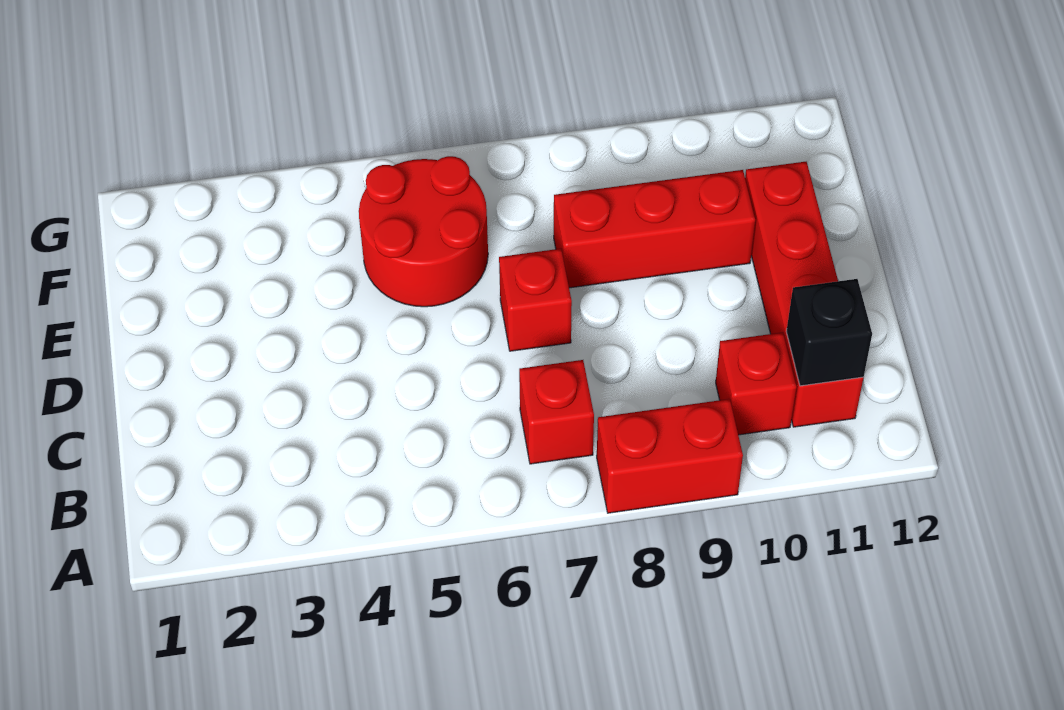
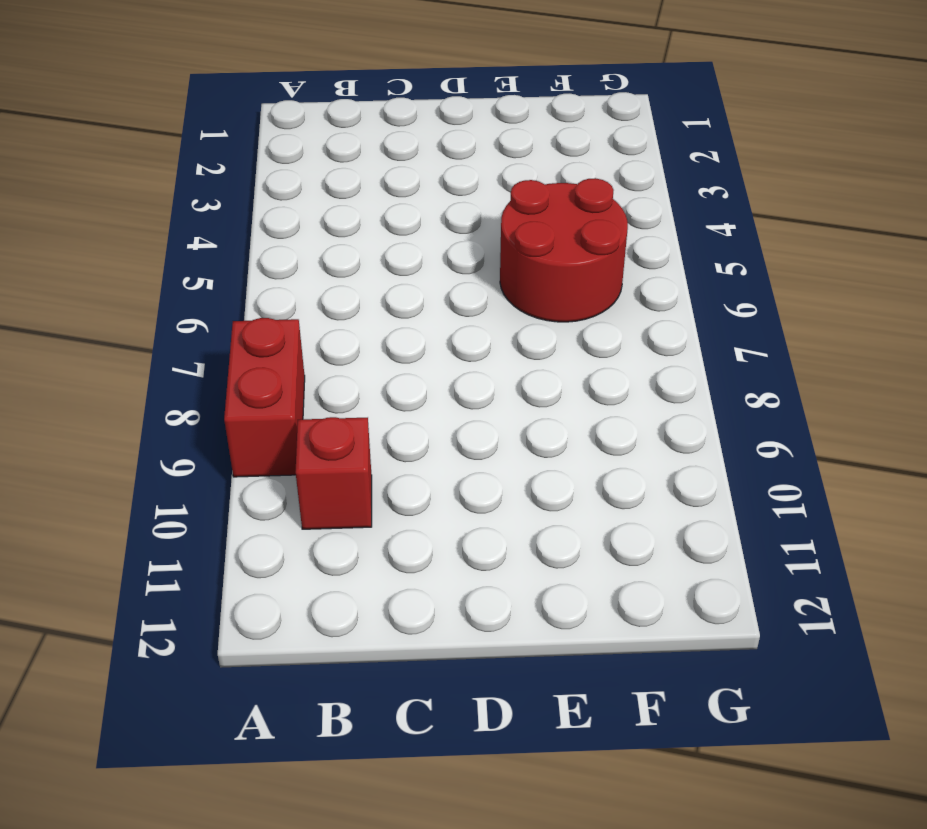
none -> red brick B7 level 1
none -> red brick B11:E11 level 1

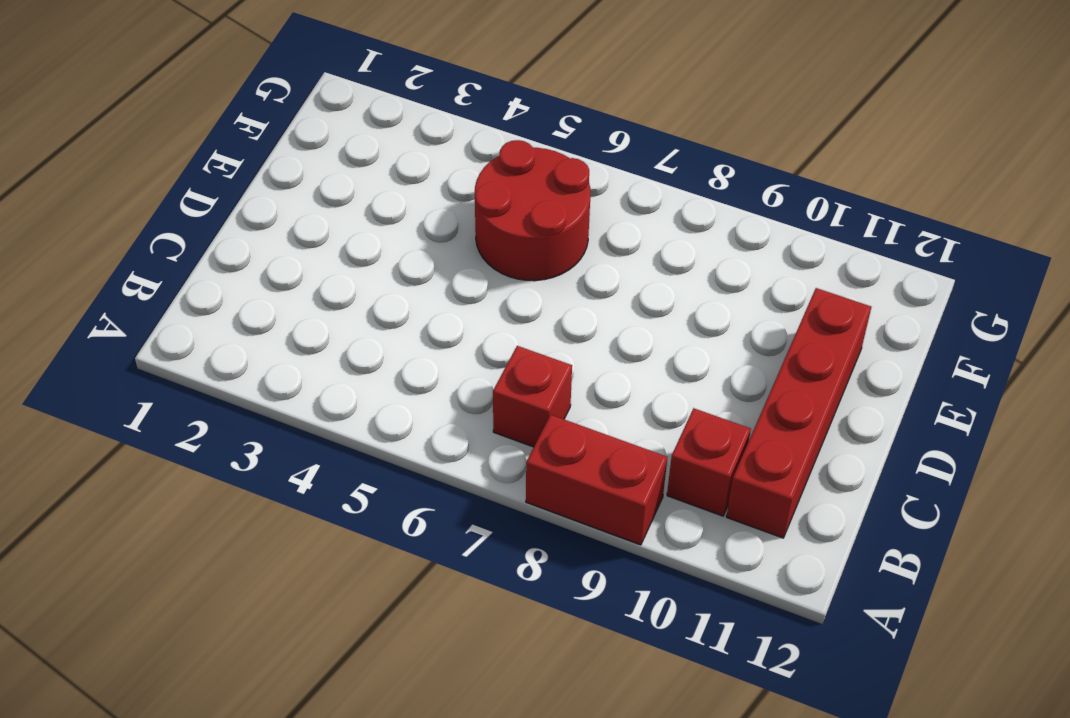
none -> red brick D7 level 1
none -> red brick E8:E10 level 1

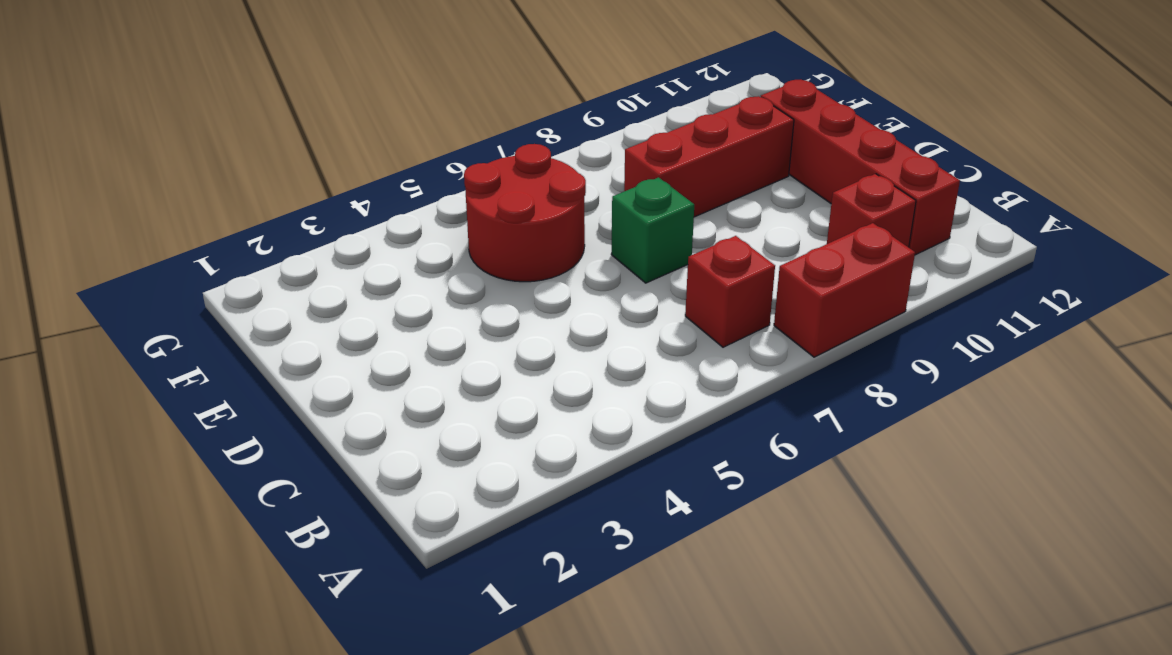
green brick D7 level 1 -> red brick D7 level 1
none -> black brick B11 level 2

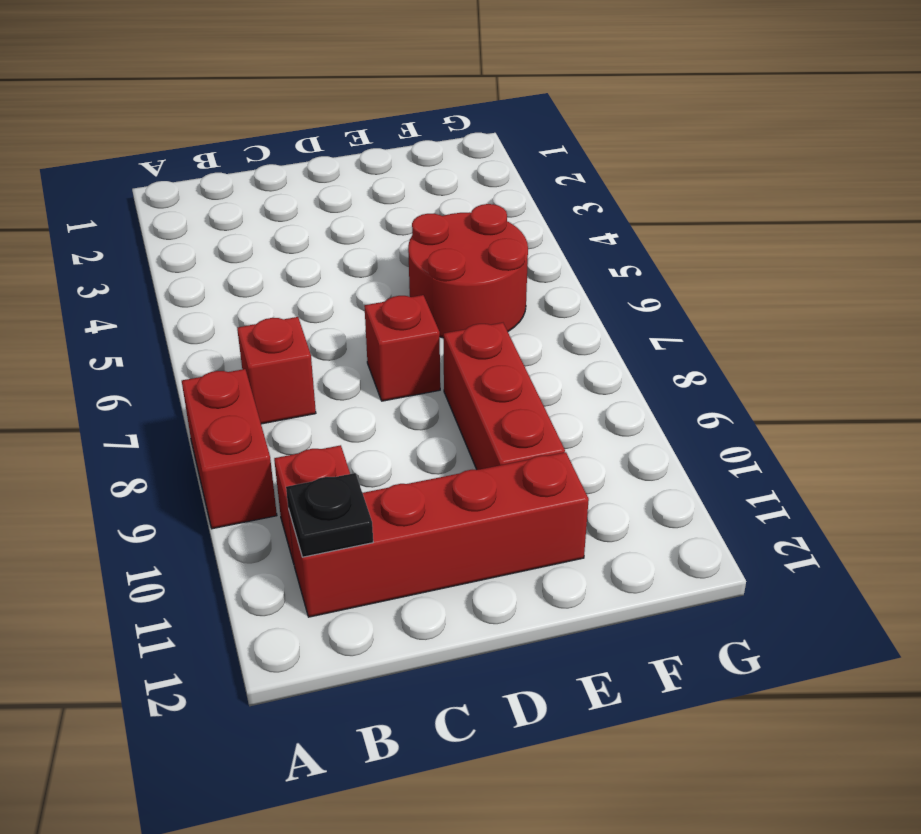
black plate B11 level 2 -> black brick B11 level 2

